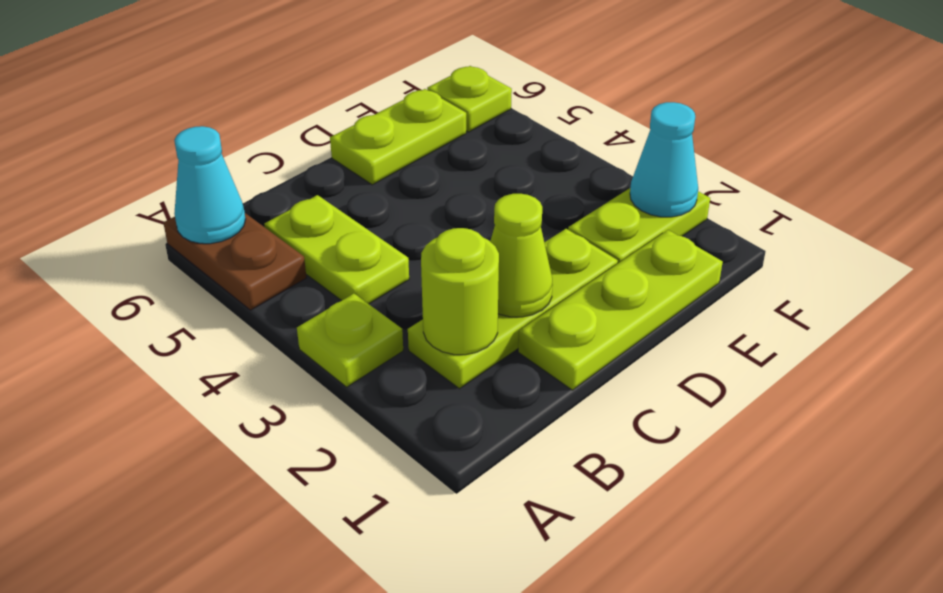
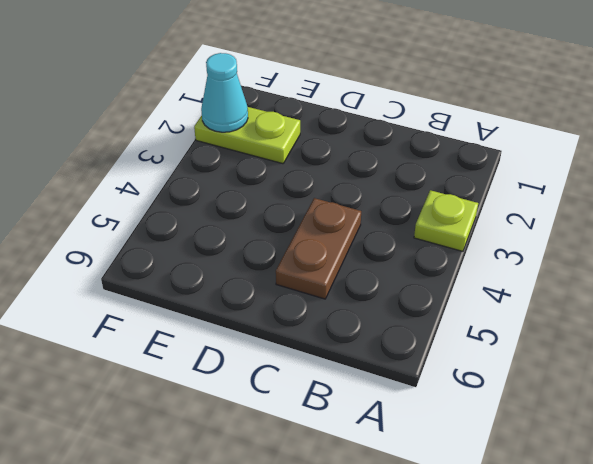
brown plate C4:C5 level 1 -> brown plate A5:A6 level 1
none -> lime plate B2:D2 level 1
none -> lime plate B4:B5 level 1
none -> lime plate C1:E1 level 1

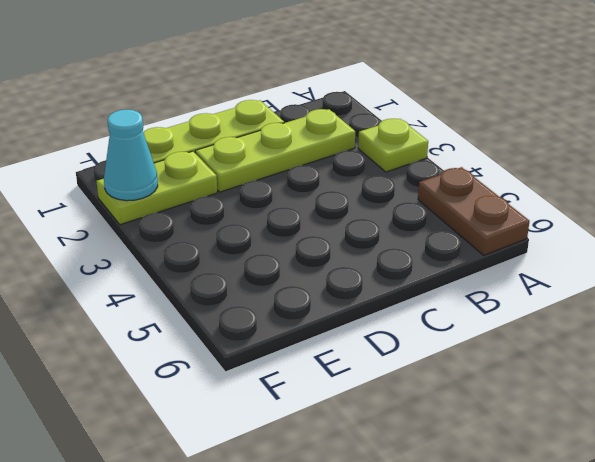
none -> lime plate B4:B5 level 1
none -> lime plate D6:E6 level 1
none -> lime plate F6 level 1

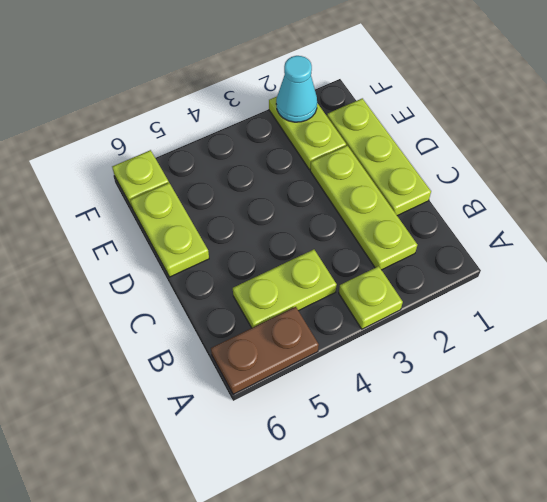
none -> cyan cone A6 level 2
none -> lime round brick B2 level 2
none -> lime cone C2 level 2

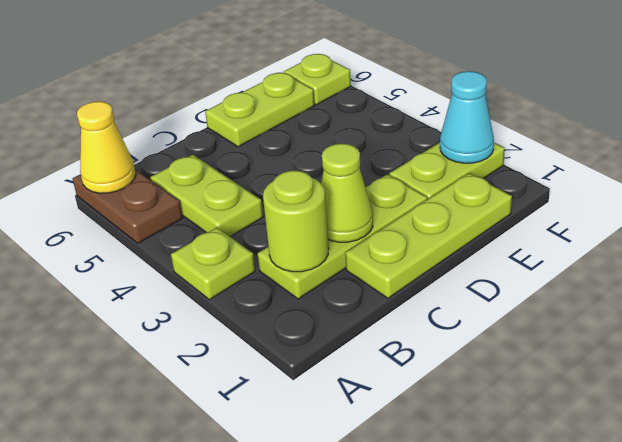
yellow cone A6 level 2 -> cyan cone A6 level 2

